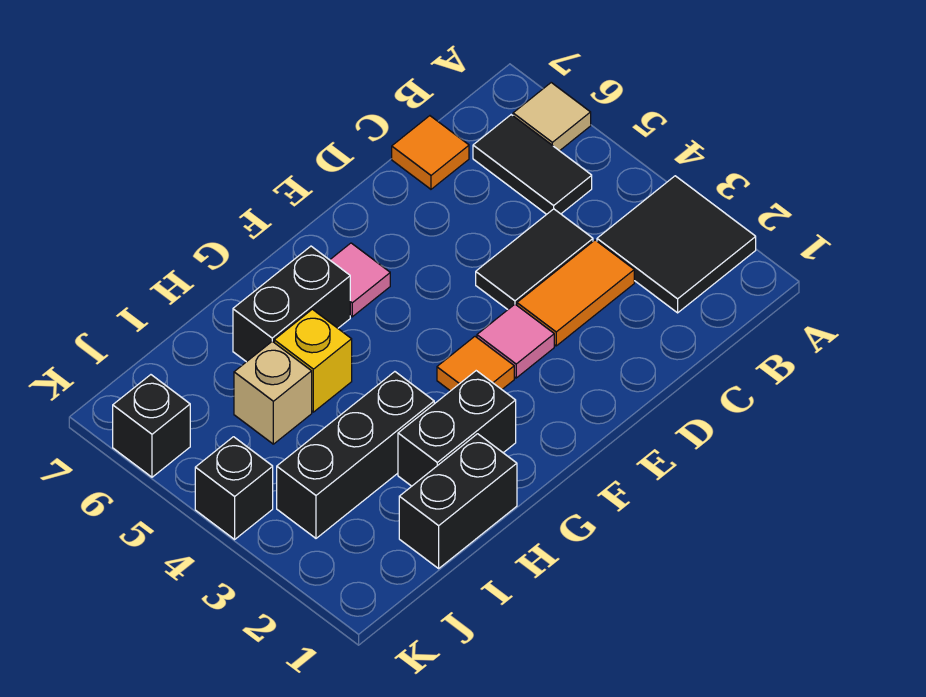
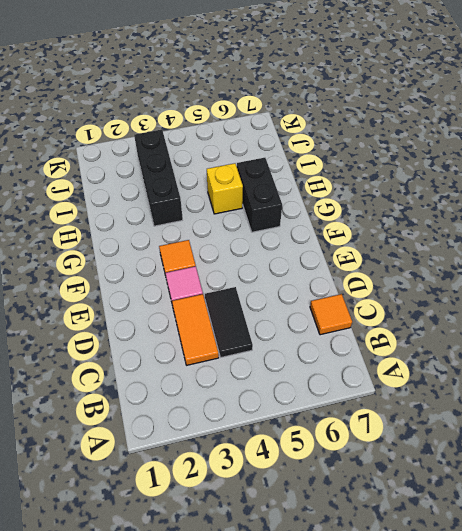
none -> black tile A2:B3 level 1
none -> tan tile A6 level 1
none -> black tile B5:B6 level 1

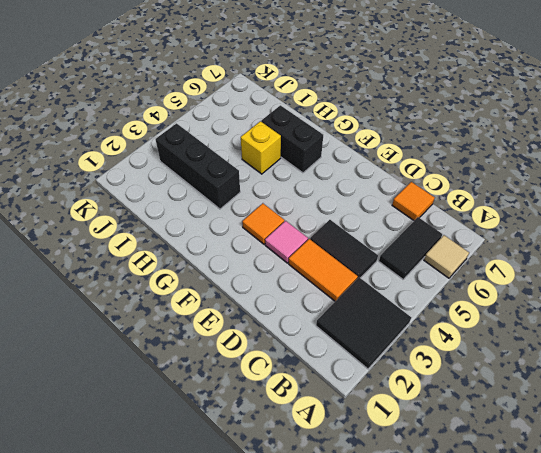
none -> pink tile F6 level 1
none -> black brick G2:H2 level 1
none -> black brick H1:I1 level 1

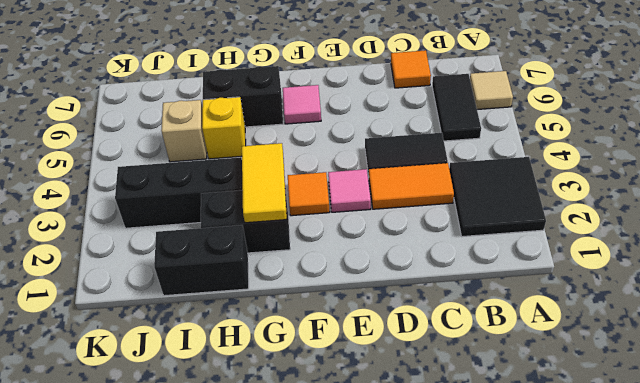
yellow tile G2:G3 level 2 -> none
none -> black brick K4 level 1
none -> black brick K6 level 1

